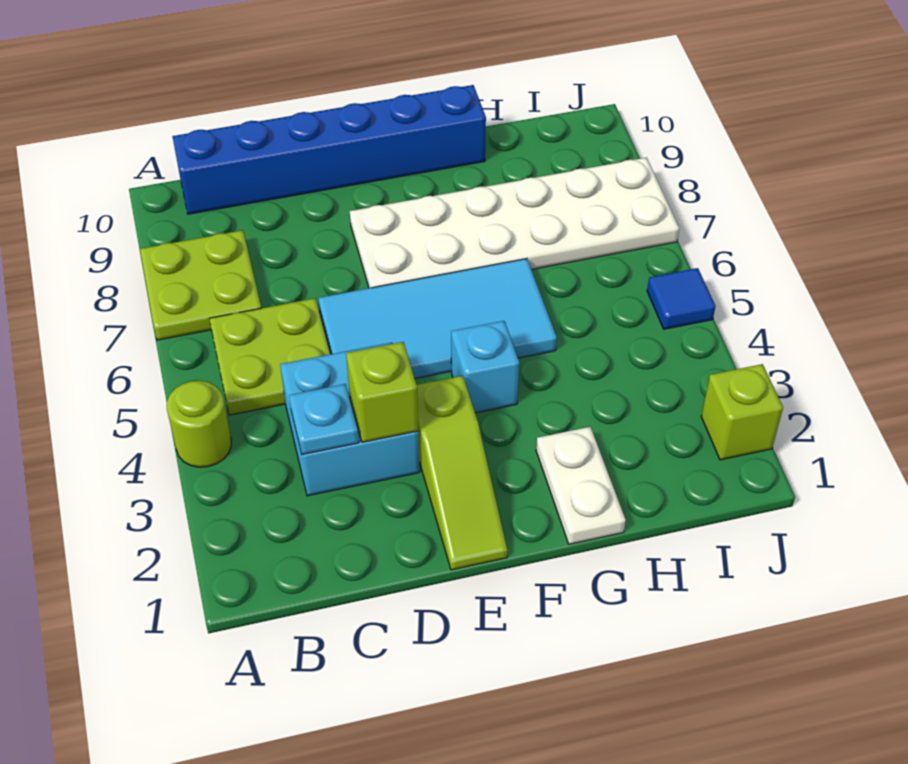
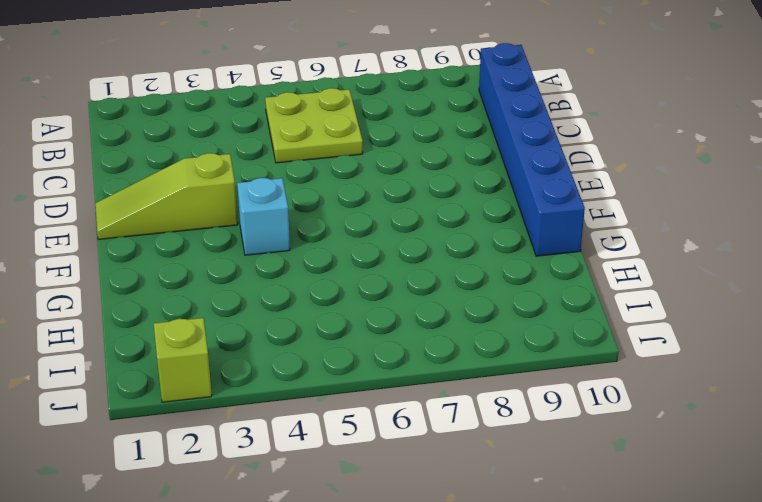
none -> lime round brick A4 level 1
none -> lime plate A7:B8 level 1
none -> cyan brick C3:D4 level 1

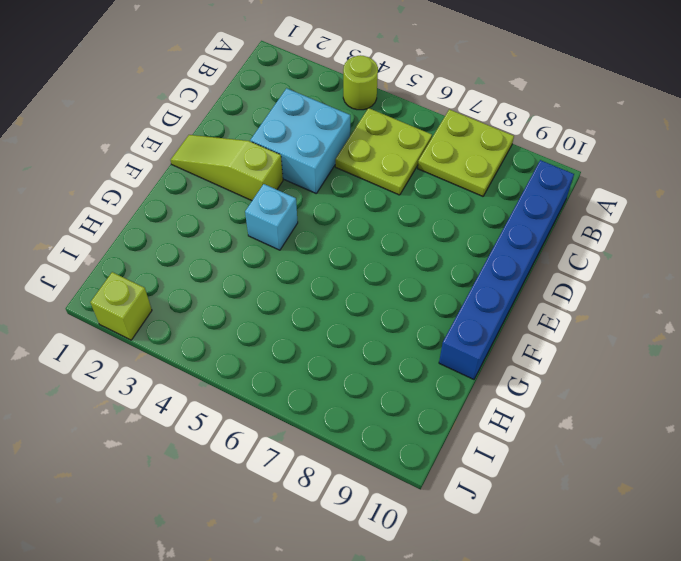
none -> cyan tile D5:G6 level 1
none -> white plate E7:J8 level 1
none -> white plate G1:G2 level 1

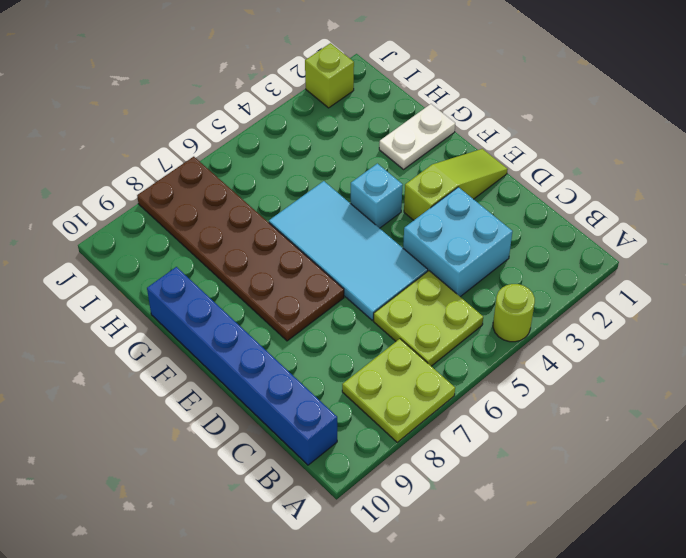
brown plate E7:J8 level 1 -> white plate E7:J8 level 1
none -> blue tile J5 level 1
none -> cyan plate C3 level 2
none -> lime brick D3 level 2

